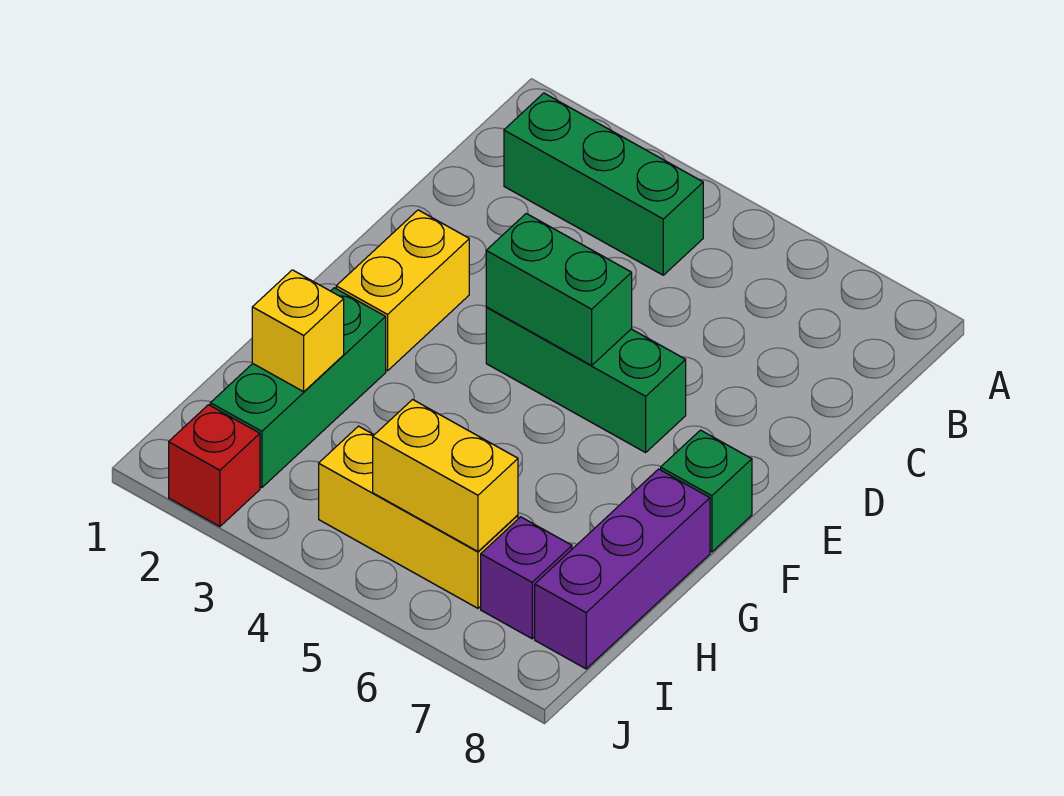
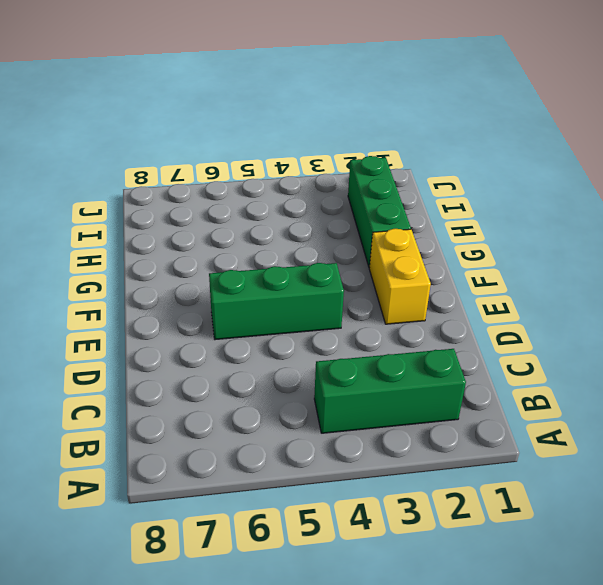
none -> green brick F8 level 1
none -> purple brick G8:I8 level 1
none -> yellow brick I4:I6 level 1

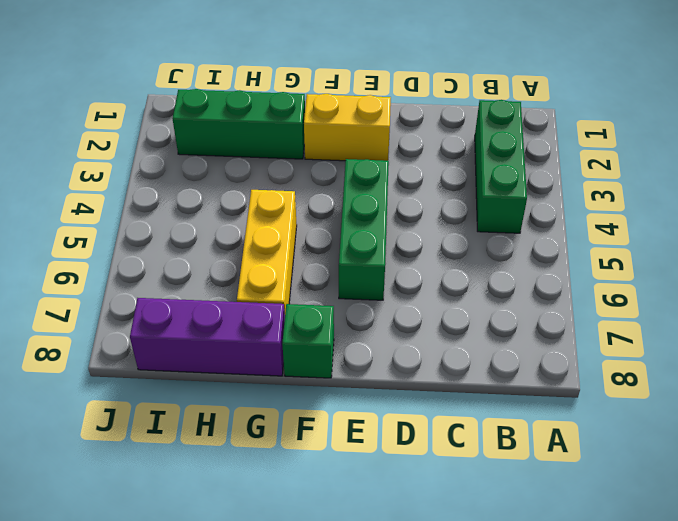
yellow brick G5:G7 level 1 -> yellow brick I4:I6 level 1
none -> purple brick I7 level 1
none -> red brick J2 level 1
none -> green brick E4:E5 level 2

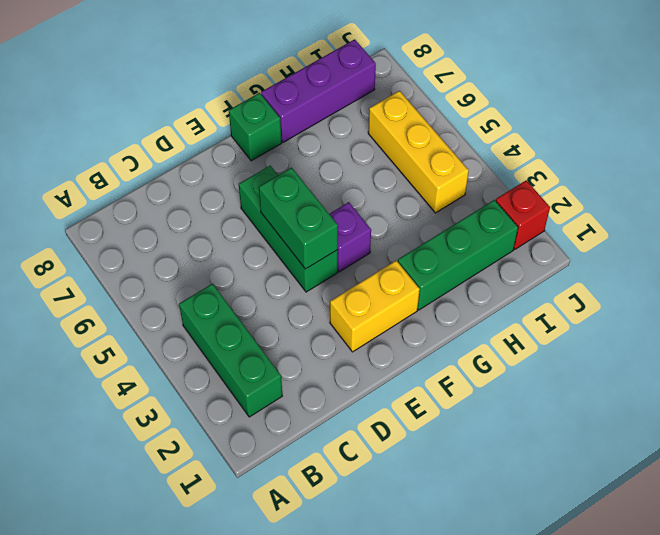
purple brick F4 level 1 -> purple brick I7 level 1
none -> yellow brick H2 level 2
none -> yellow brick I5:I6 level 2

